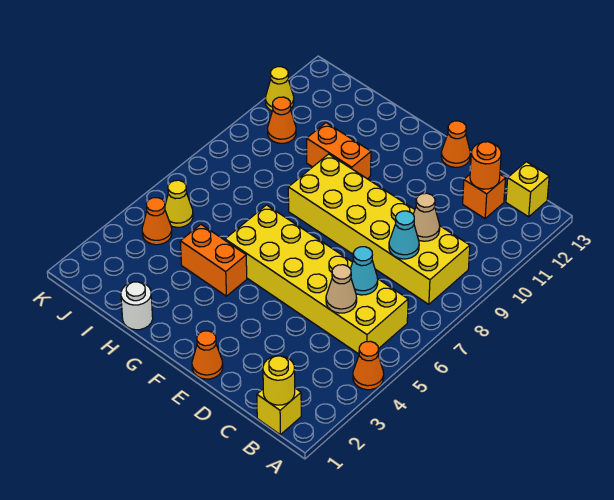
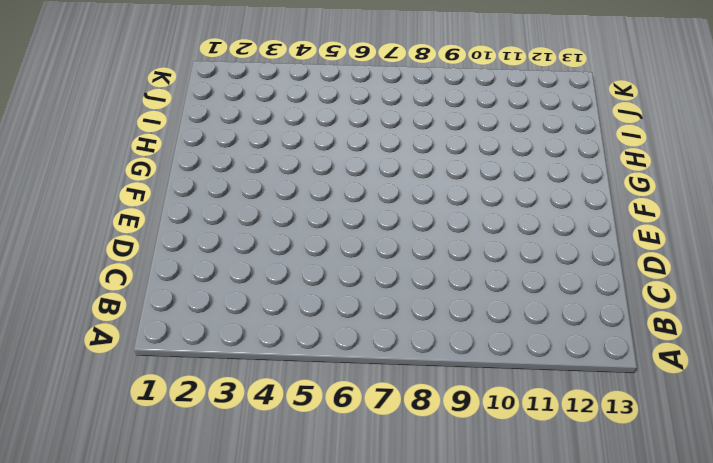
none -> orange cone A4 level 1
none -> yellow brick B1 level 1
none -> yellow brick B5:G6 level 1

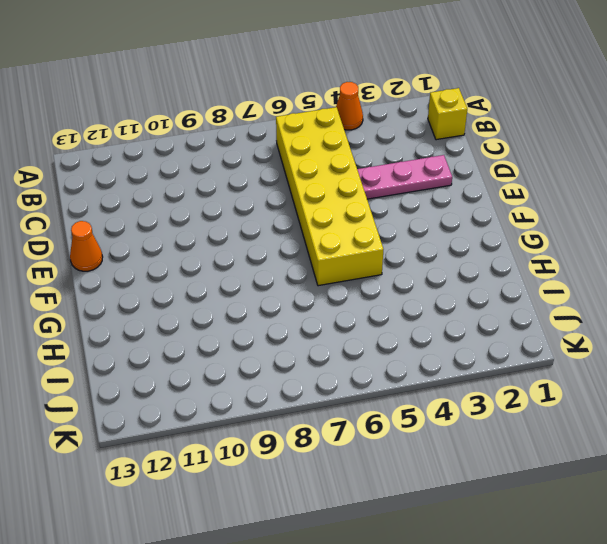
pink plate D2:D4 level 1 -> none
none -> yellow brick B8:G9 level 1
none -> yellow brick B13 level 1
none -> orange brick C12 level 1

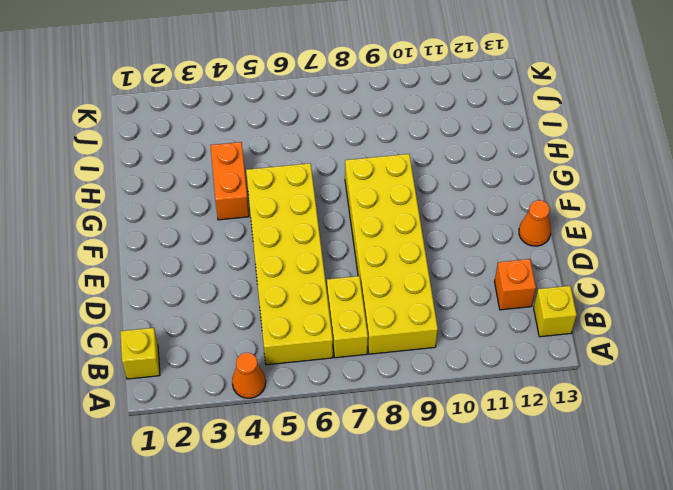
yellow brick B7:C7 level 1 -> none
none -> orange cone E1 level 1
none -> orange brick G10:H10 level 1
none -> white round brick H1 level 1

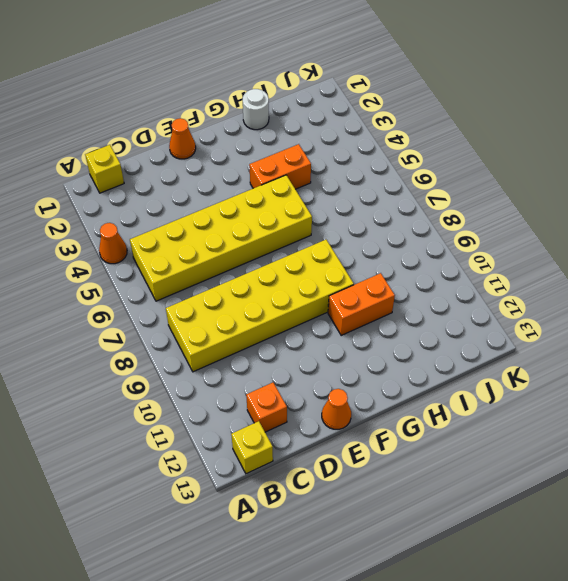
none -> orange cone J4 level 1
none -> yellow cone J5 level 1
none -> orange cone J10 level 1

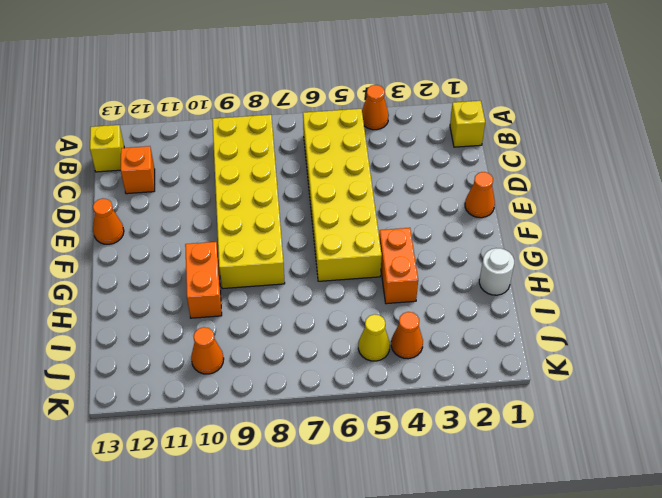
none -> yellow cone K11 level 1
none -> yellow round brick B1 level 2
none -> tan cone C5 level 2

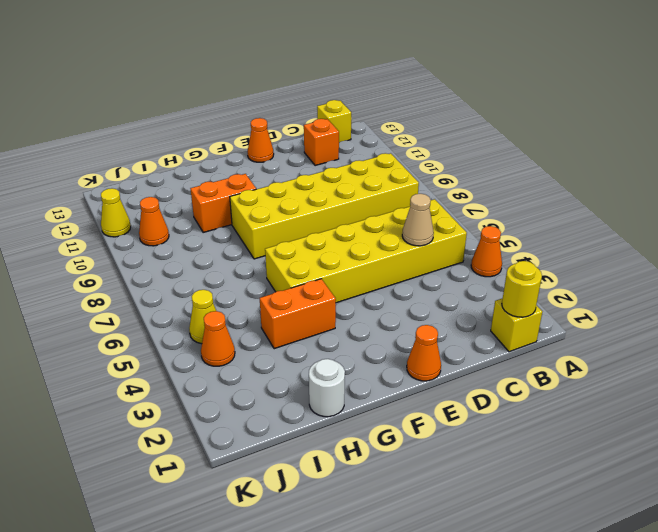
none -> cyan cone C6 level 2
none -> cyan cone C8 level 2
none -> tan cone C9 level 2

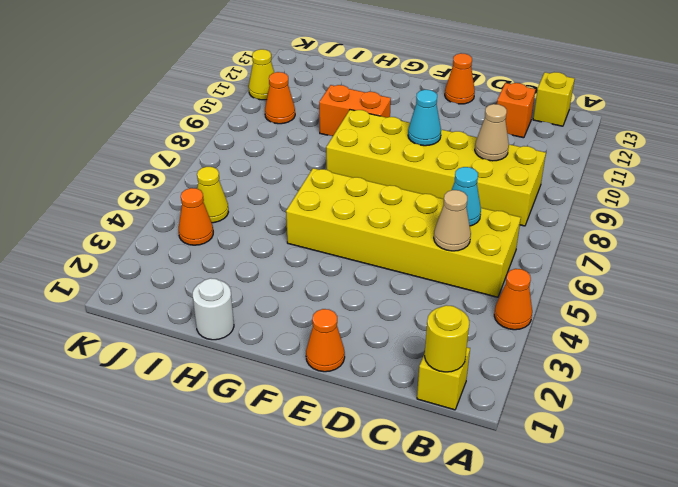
cyan cone E9 level 2 -> cyan cone C8 level 2
none -> orange brick G4:H4 level 1
none -> orange round brick C12 level 2

